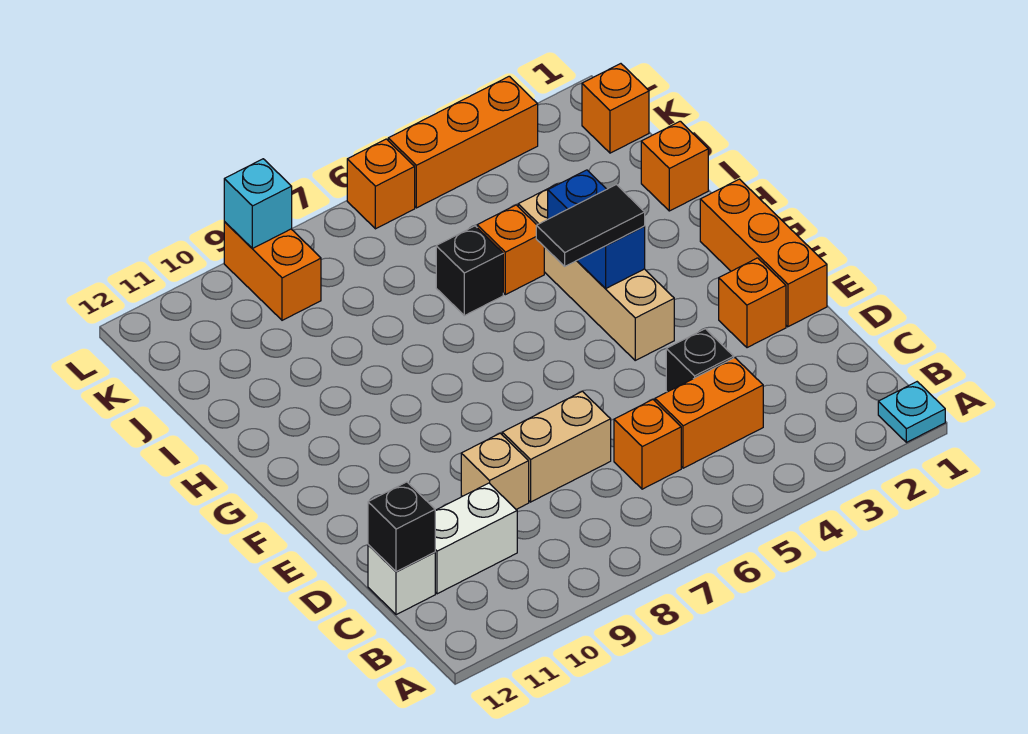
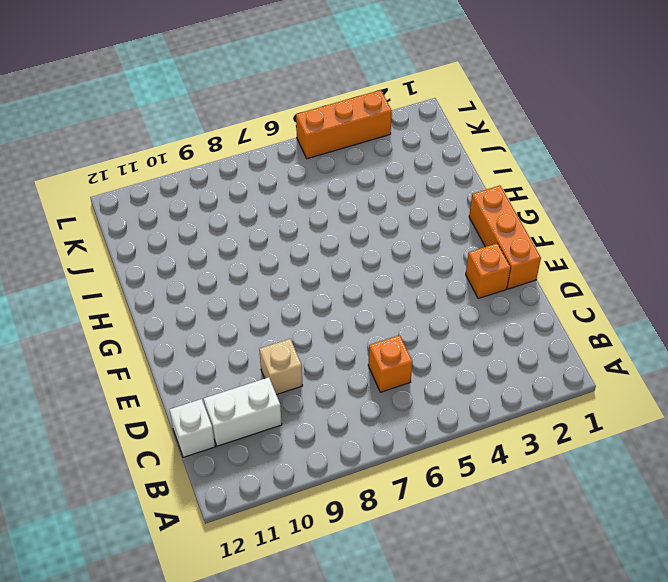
none -> cyan plate A1 level 1
none -> orange brick C4:C5 level 1
none -> black brick D4 level 1

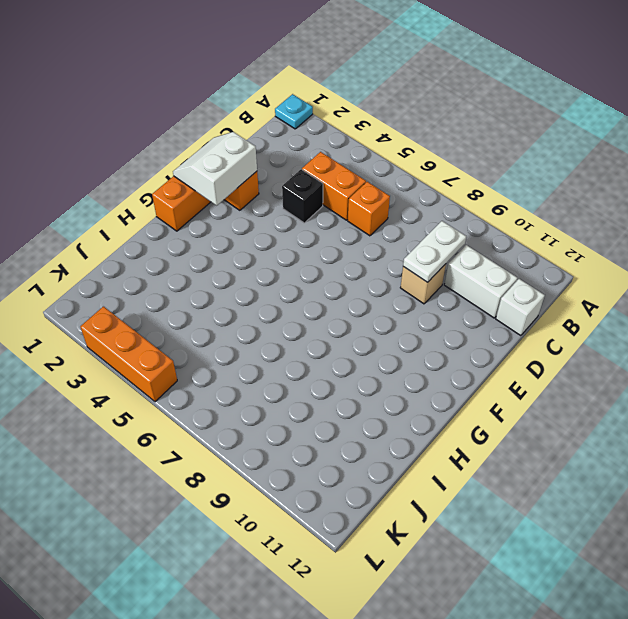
white plate C9:D9 level 2 -> none
white slope E1:F2 level 2 top 2 -> none
none -> tan brick D7:D8 level 1
none -> tan brick F4:I4 level 1
none -> orange brick I1 level 1

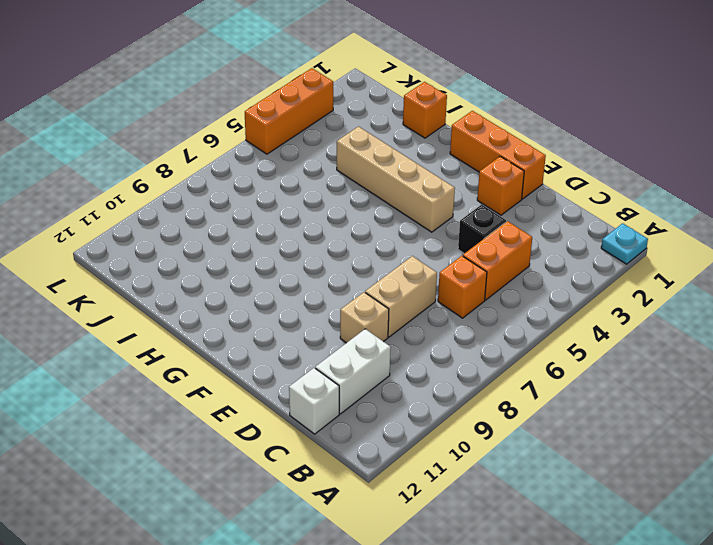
none -> orange brick I5 level 1
none -> black brick I6 level 1
none -> orange brick K1 level 1

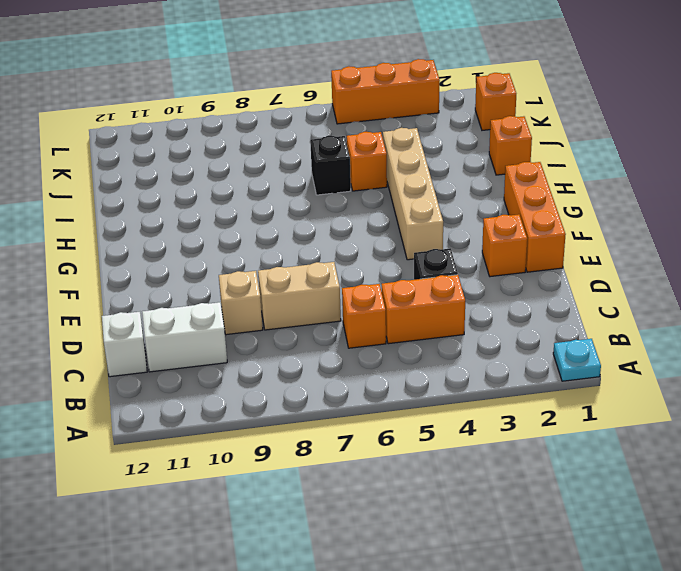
none -> orange brick K9:L9 level 1
none -> orange brick L6 level 1
none -> black brick C12 level 2

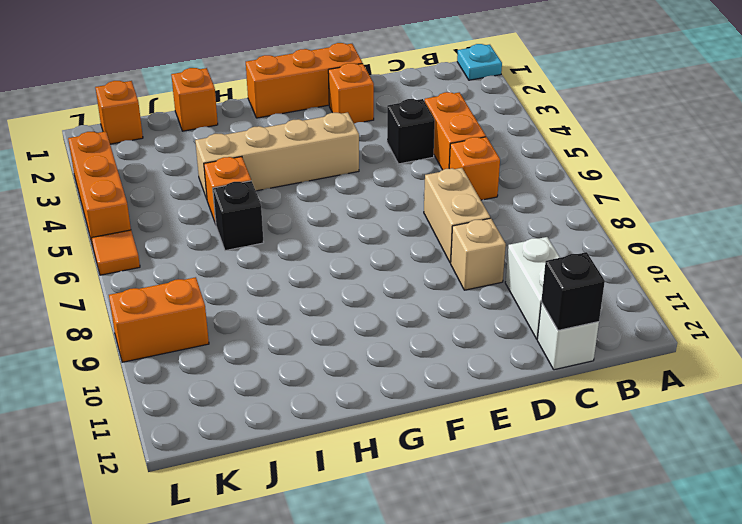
orange tile L6 level 1 -> orange brick L6 level 1
none -> blue brick G4:H4 level 2
none -> cyan brick L9 level 2
none -> black tile G4:G5 level 3

